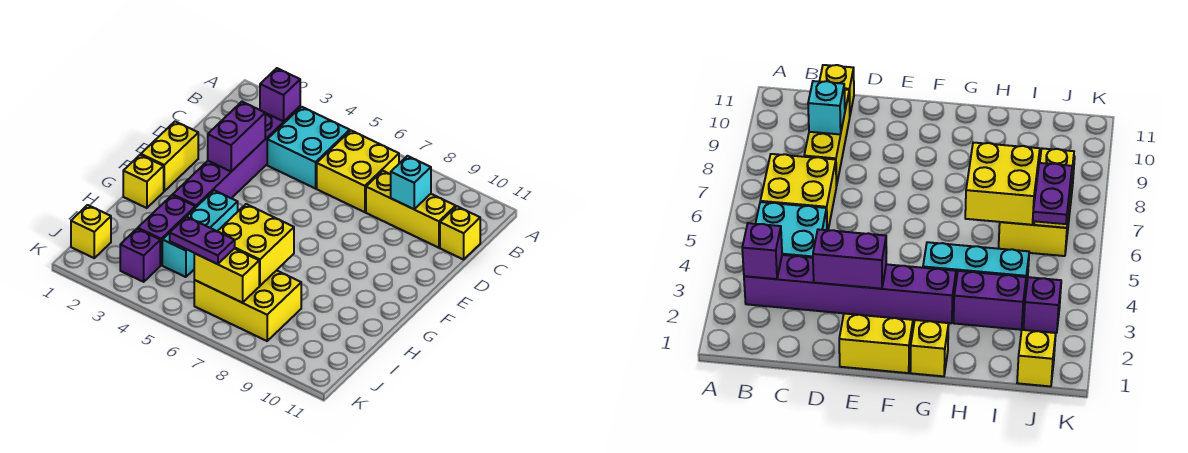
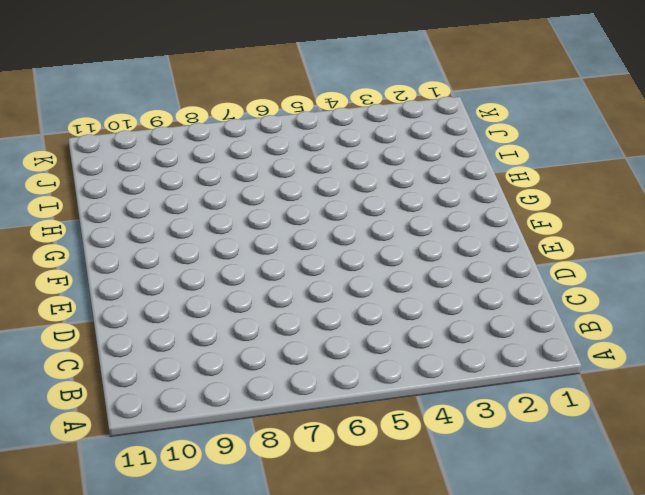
none -> purple brick B3:G3 level 1
none -> cyan brick B4:C5 level 1
none -> yellow brick B6:C7 level 1

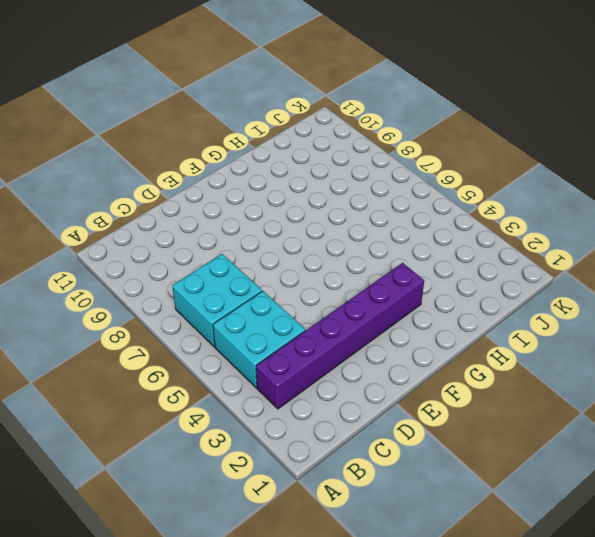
cyan brick B6:C7 level 1 -> yellow brick B6:C7 level 1
none -> yellow brick C8:C10 level 1
none -> yellow brick C11 level 1
none -> yellow brick E1:F1 level 1

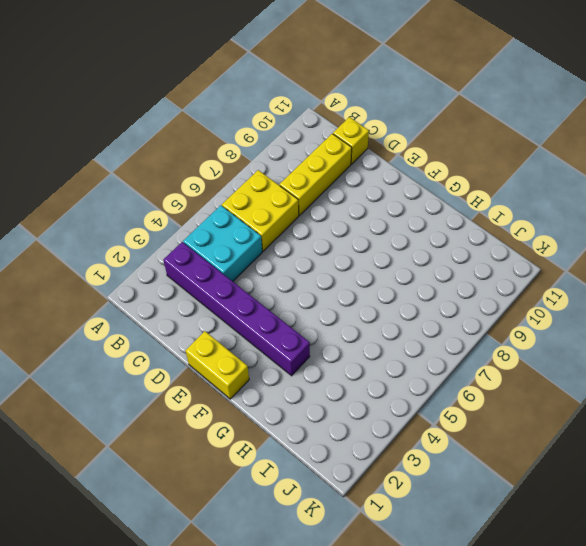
none -> yellow brick G1 level 1
none -> cyan brick G4:I4 level 1
none -> purple brick H3:I3 level 1

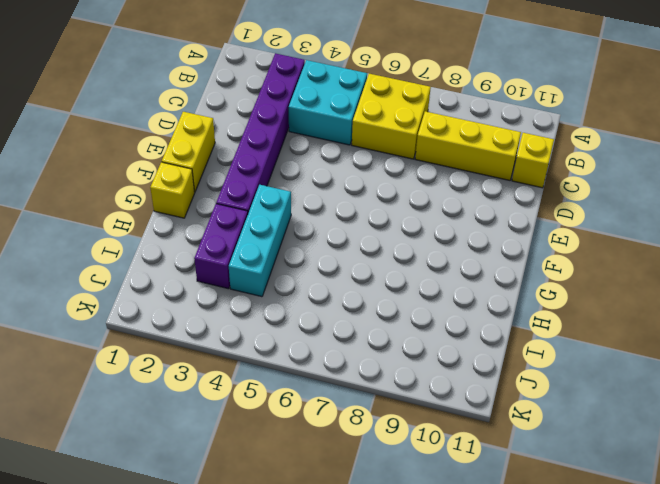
none -> yellow brick I6:J8 level 1
none -> yellow brick J1 level 1
none -> purple brick J3 level 1

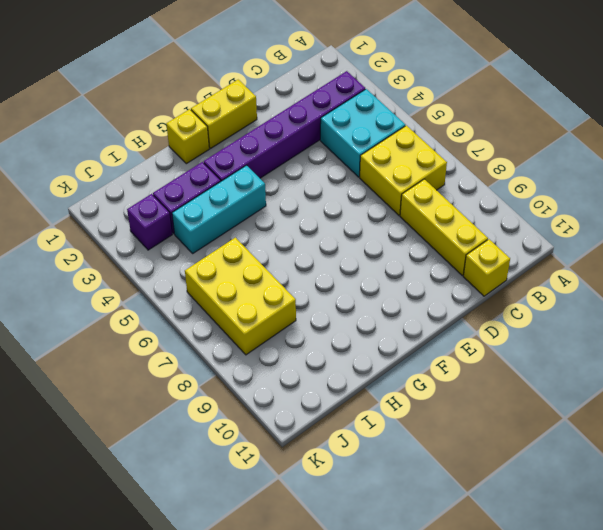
none -> yellow brick J1 level 1
none -> purple brick B3 level 2
none -> cyan brick C9 level 2

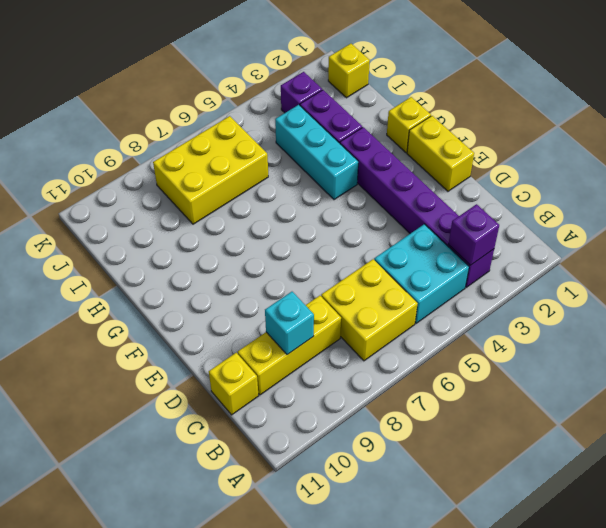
none -> purple brick D3:E3 level 2
none -> yellow brick H6:I7 level 2
none -> yellow brick J6:J7 level 2

